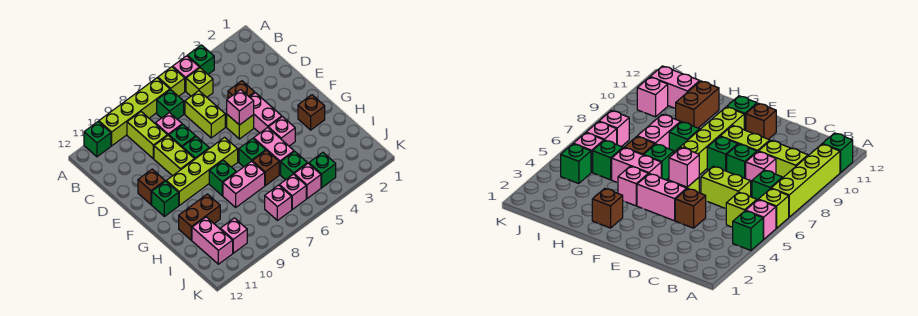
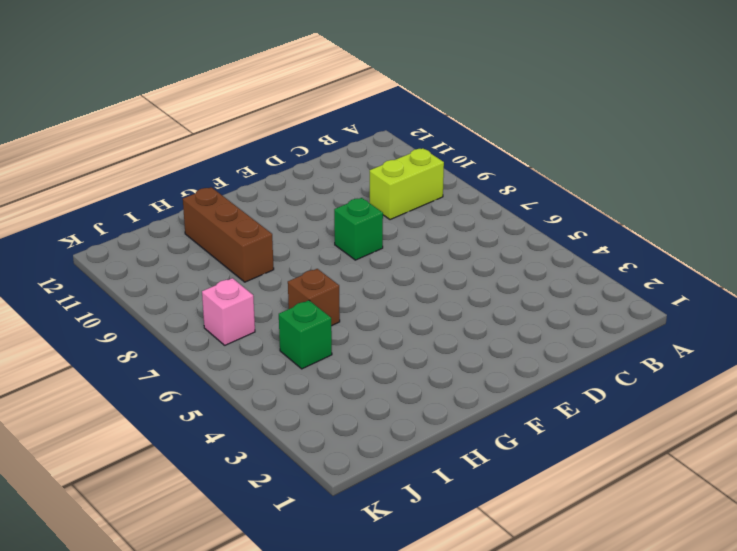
brown brick H9:H11 level 1 -> brown brick H10:H11 level 1
none -> green brick A4 level 1
none -> pink brick A5 level 1
none -> lime brick A6 level 1
none -> lime brick A7:A10 level 1

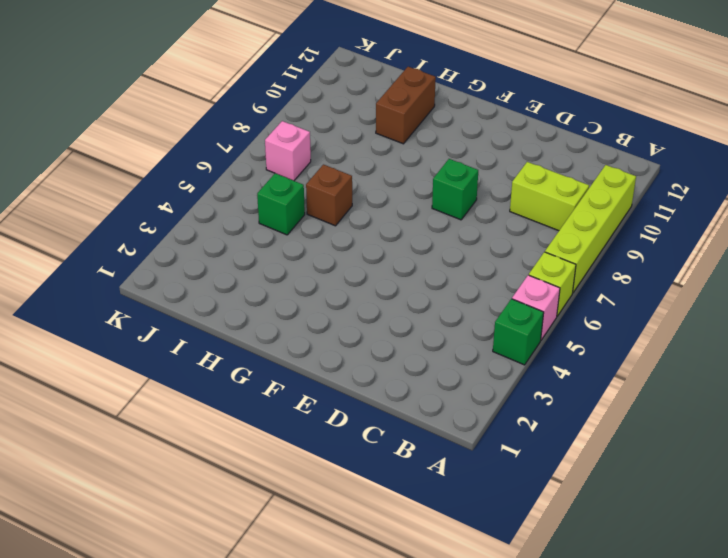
none -> green brick A11 level 1
none -> lime brick B5 level 1
none -> green brick B7 level 1
none -> lime brick C6:D6 level 1

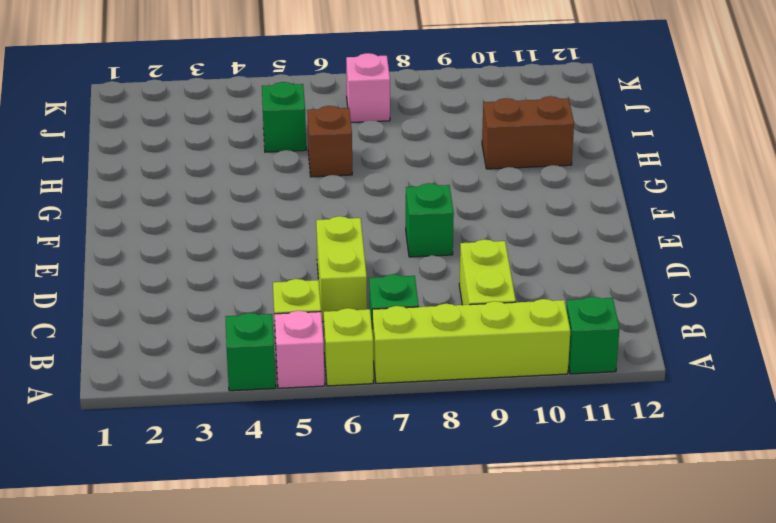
none -> pink brick C8 level 1
none -> brown brick D4 level 1
none -> green brick D8 level 1
none -> lime brick D9:E9 level 1

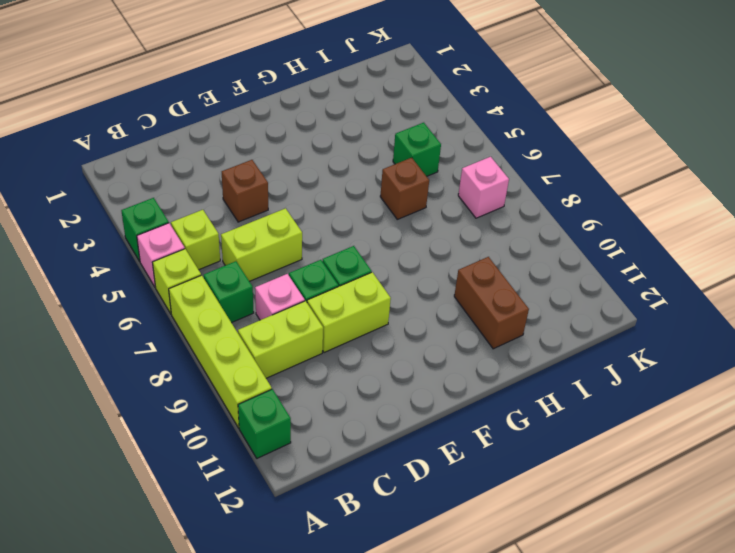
none -> pink brick E4:F4 level 1
none -> lime brick E5 level 1
none -> brown brick E11 level 1
none -> lime brick F7:F10 level 1

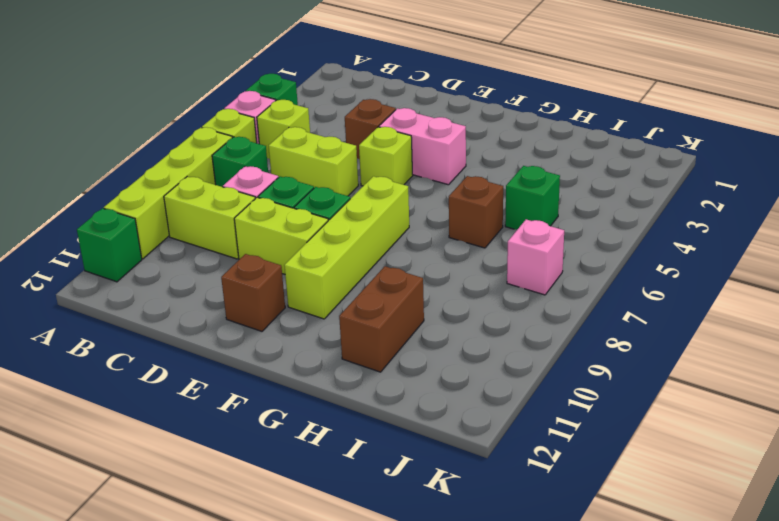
none -> green brick F11 level 1
none -> brown brick G2 level 1
none -> pink brick G4 level 1
none -> pink brick G5:H5 level 1

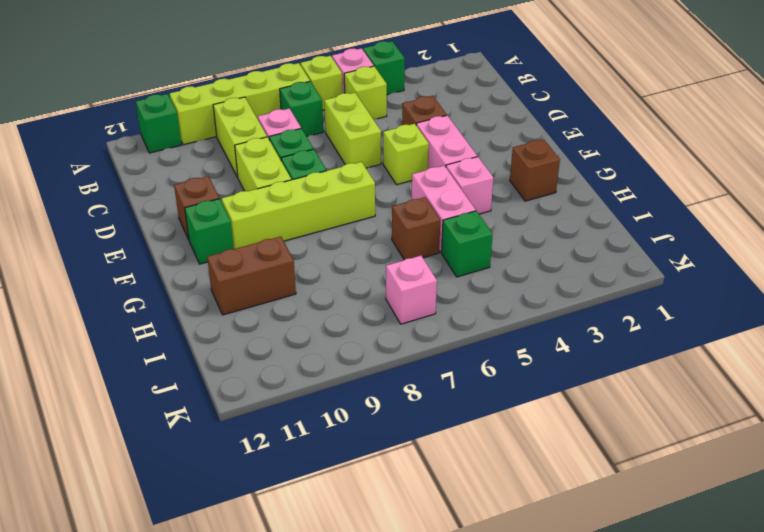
none -> green brick G6 level 1
none -> green brick G8 level 1
none -> pink brick H7:H8 level 1
none -> pink brick I11:J11 level 1

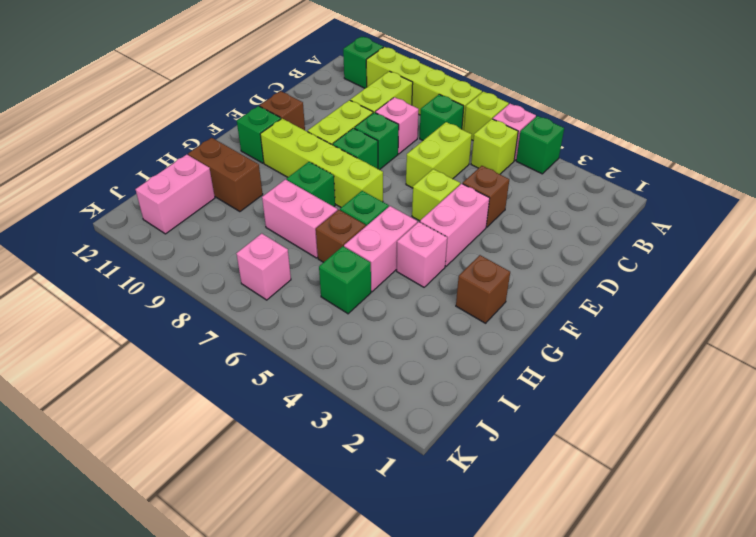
none -> green brick J4 level 1
none -> pink brick J5 level 1
none -> pink brick J6 level 1
none -> pink brick J10 level 1

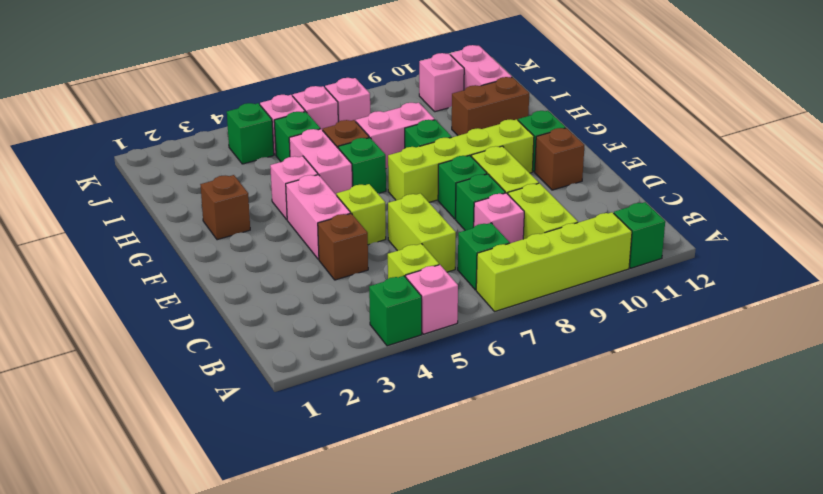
none -> lime brick A6 level 1
none -> pink brick E5 level 2

